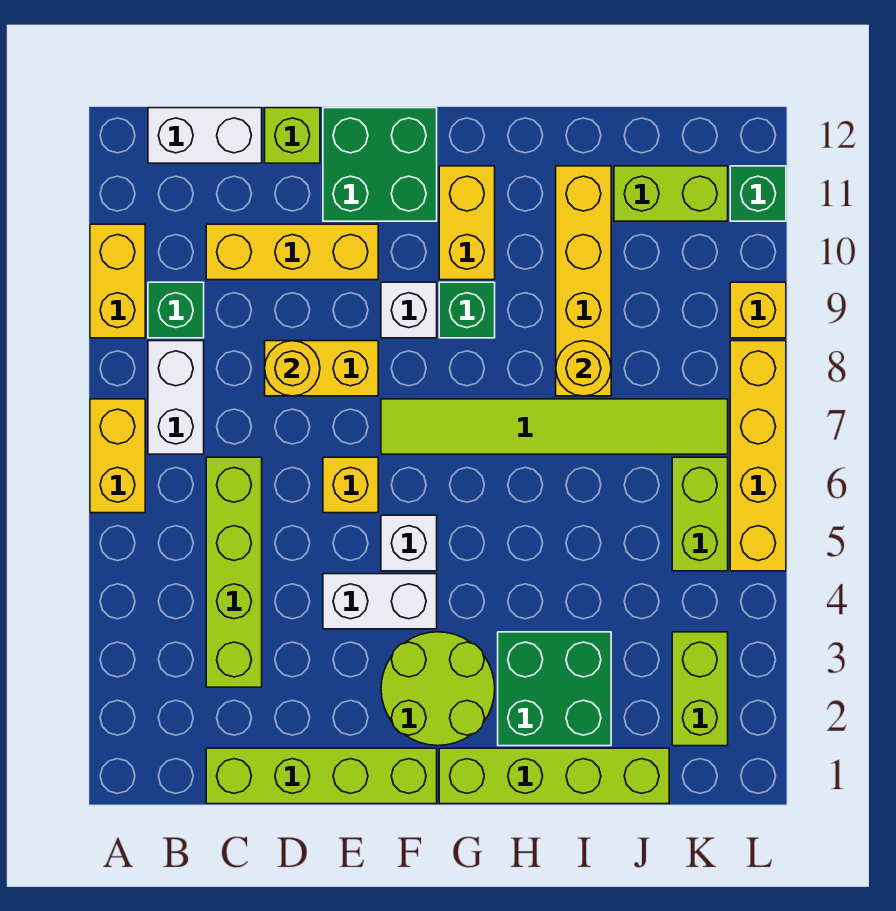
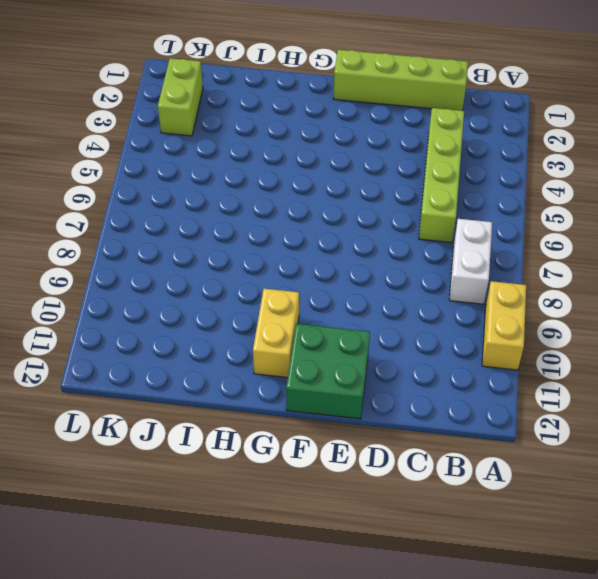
none -> yellow brick A6:A7 level 1
none -> green brick B9 level 1
none -> white brick B12:C12 level 1
none -> yellow brick C10:E10 level 1

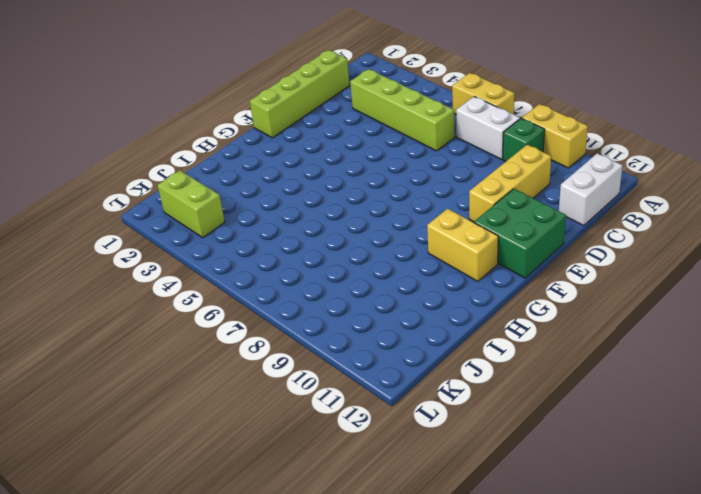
none -> yellow brick D8:E8 level 1
none -> lime brick D12 level 1
none -> white brick E4:F4 level 1
none -> yellow brick E6 level 1

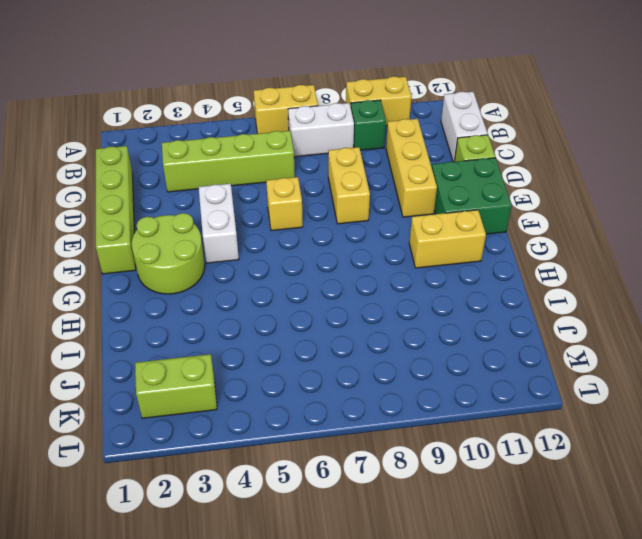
none -> white brick F5 level 1
none -> lime tile F7:K7 level 1
none -> white brick F9 level 1
none -> lime brick G1:J1 level 1

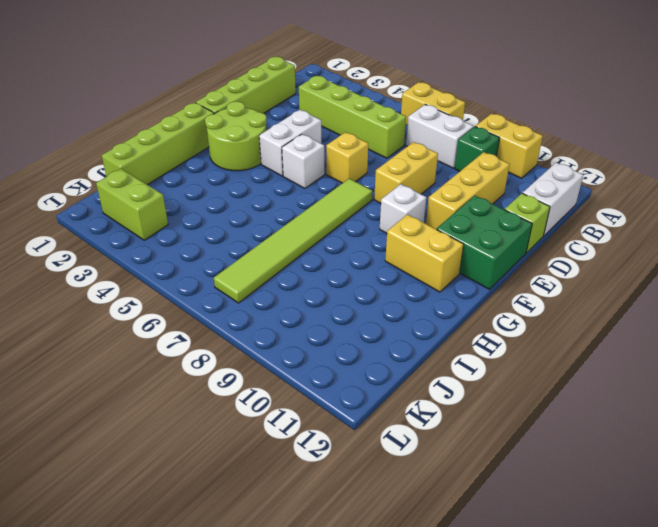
none -> green brick G9 level 1
none -> green brick H2:I3 level 1
none -> yellow brick I8:I11 level 1
none -> lime brick J11:K11 level 1

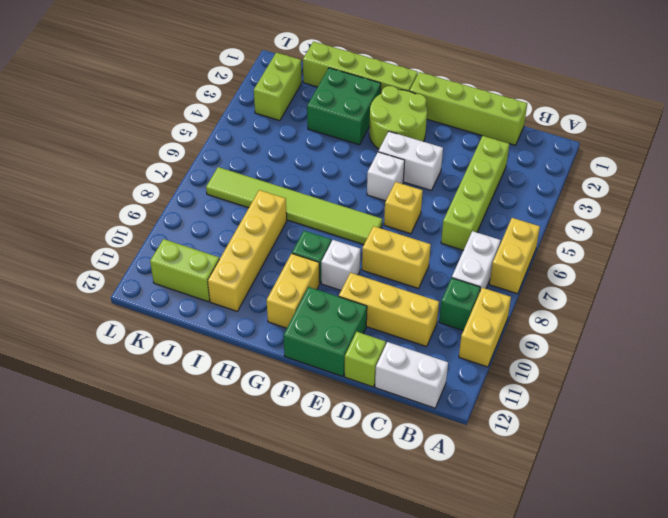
none -> lime brick K5:K6 level 1
none -> yellow brick L5:L8 level 1
none -> yellow brick L9 level 1
none -> green brick L11 level 1

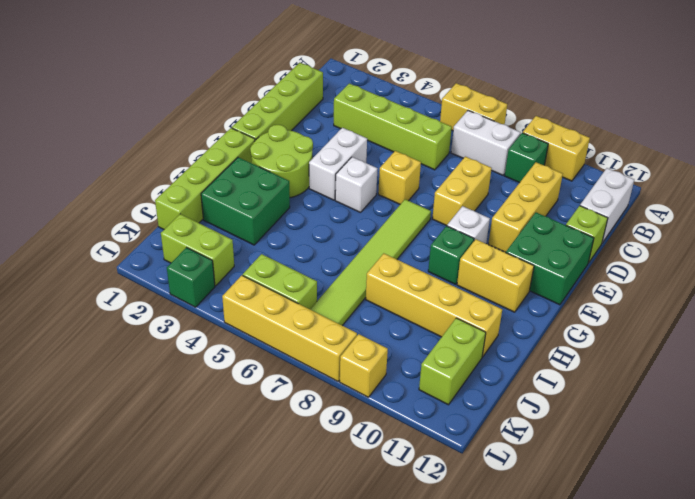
green brick L3 level 1 -> green brick L11 level 1
none -> yellow round brick D8 level 2
none -> yellow round brick I8 level 2

